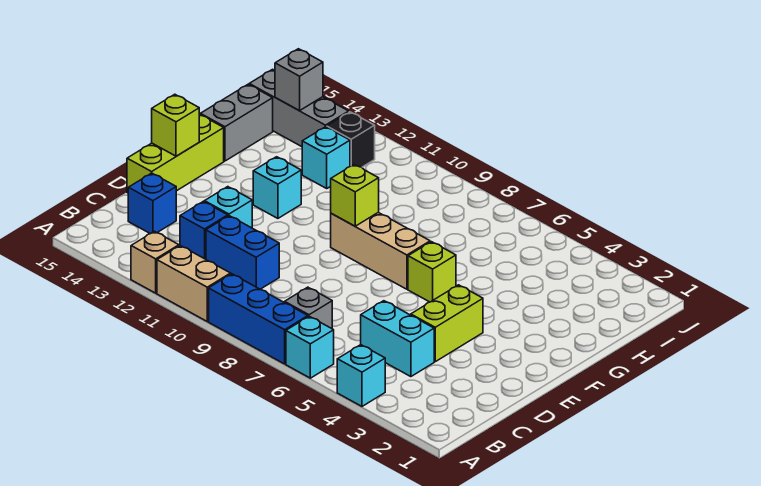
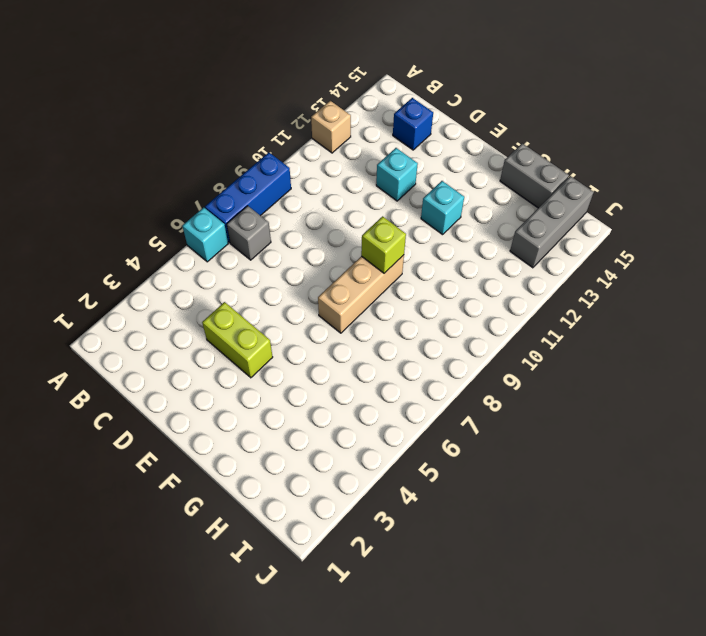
none -> cyan brick A4 level 1
none -> tan brick A10:A11 level 1
none -> cyan brick C4:C5 level 1

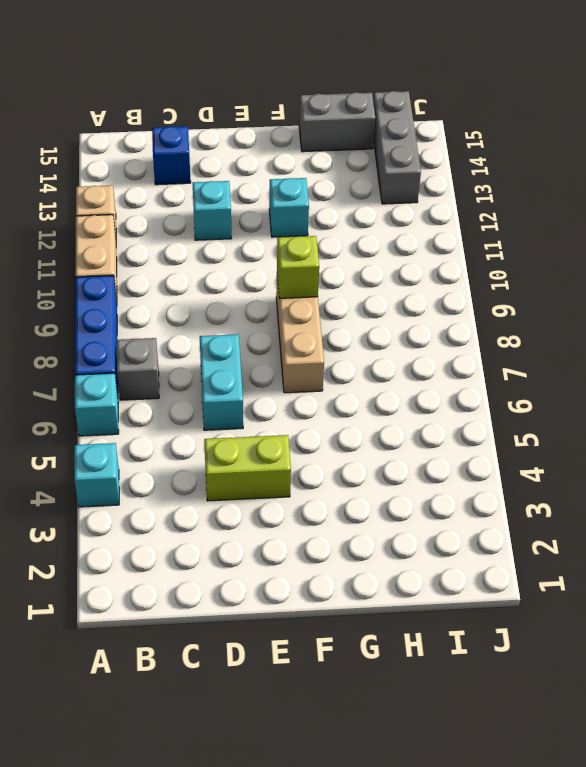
cyan brick D6:D7 level 1 -> cyan brick C4:C5 level 1
none -> blue brick C10:C11 level 1
none -> blue brick C12 level 1
none -> lime brick D15:F15 level 1

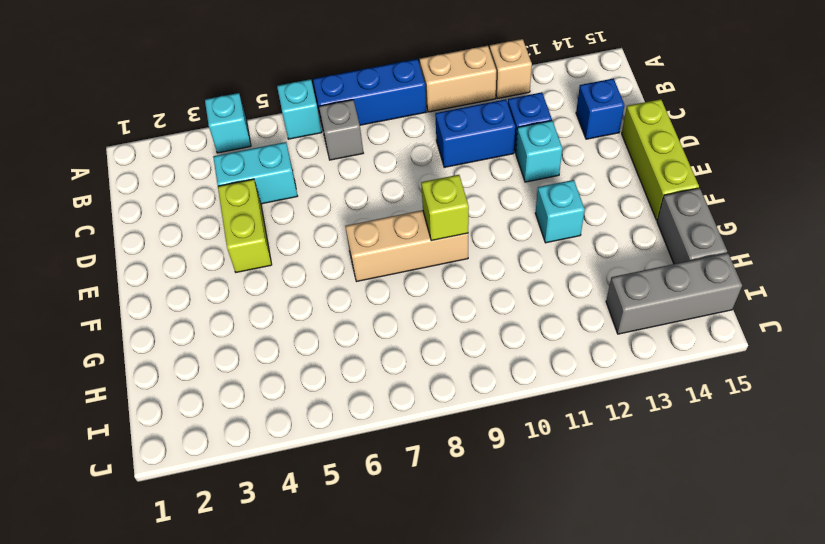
none -> lime brick F6 level 1
none -> cyan brick H12 level 1
none -> black brick I12 level 1

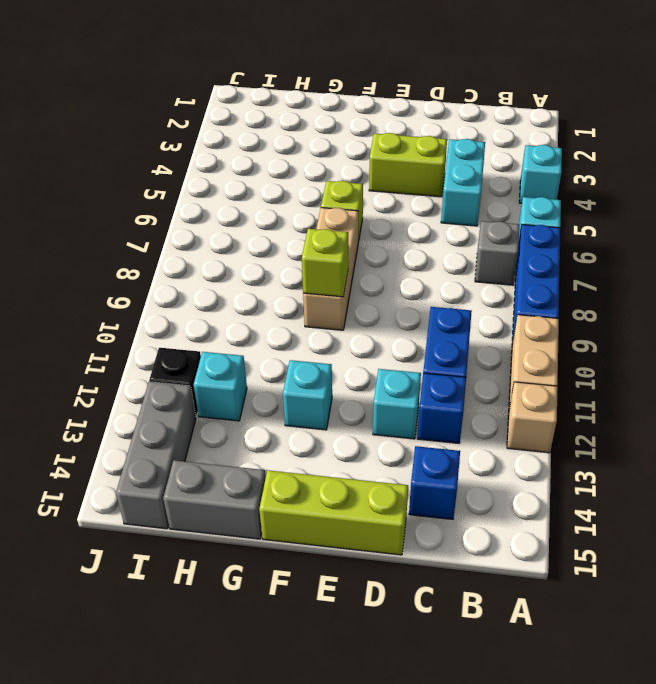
none -> lime brick E15 level 2
none -> grey brick I14 level 2

